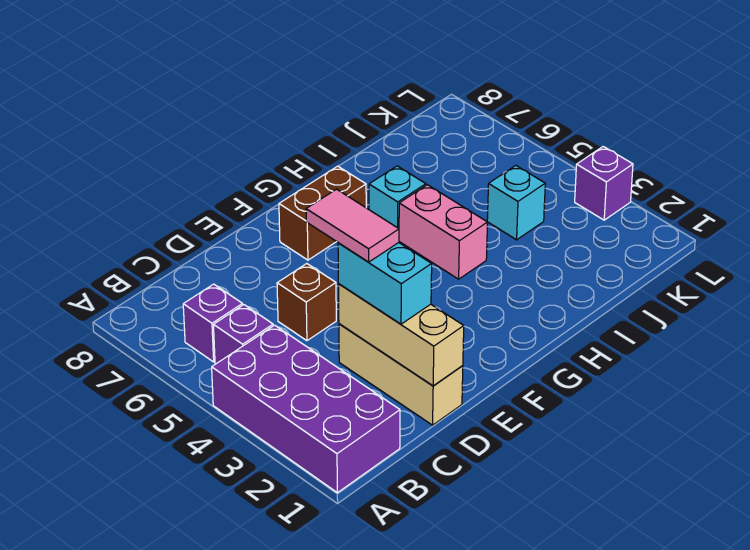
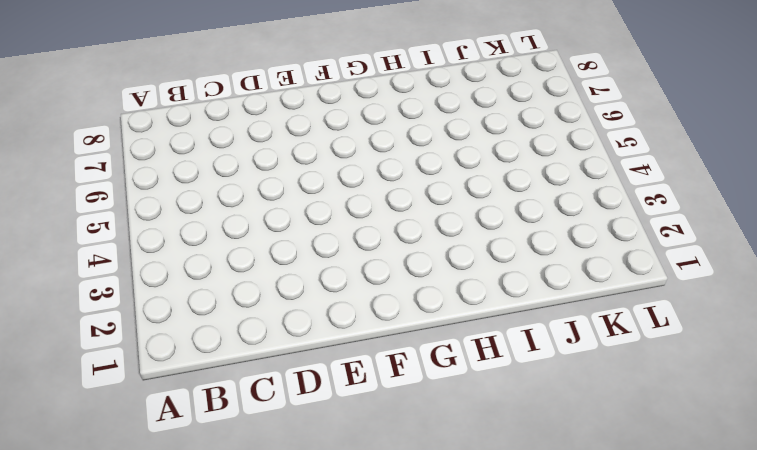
none -> purple brick A1:B4 level 1
none -> purple brick B5 level 1
none -> purple brick B6 level 1

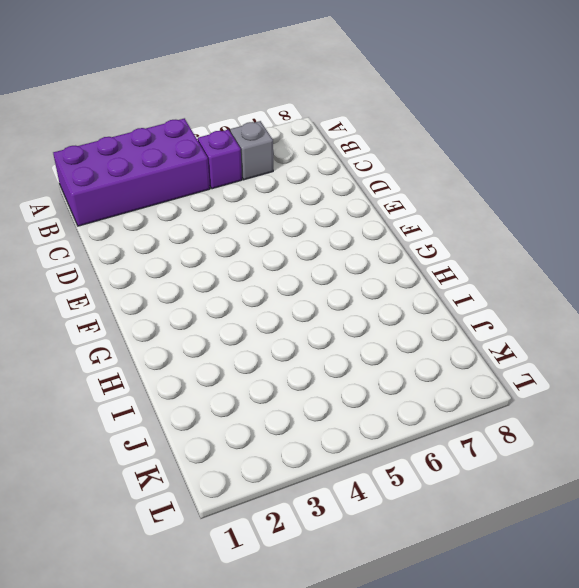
grey brick B6 level 1 -> purple brick B6 level 1
none -> tan brick D1:D3 level 1
none -> brown brick D5 level 1
none -> brown brick F7:G7 level 1

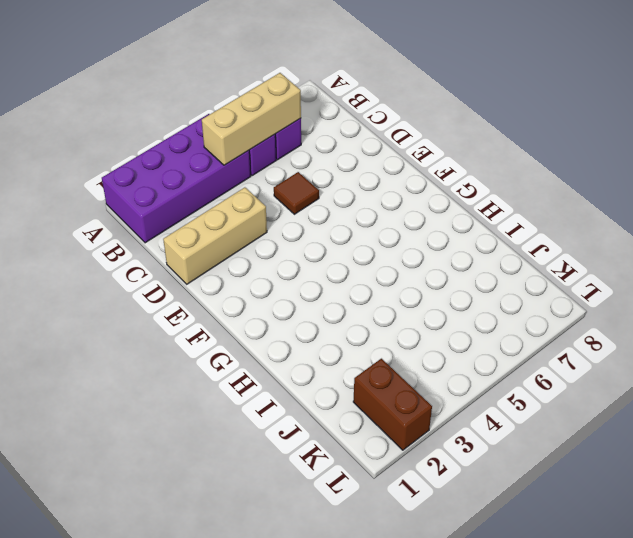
tan brick B4:B6 level 2 -> tan brick D1:D3 level 2
brown tile D5 level 1 -> brown brick D5 level 1
brown brick K2:L2 level 1 -> brown brick F7:G7 level 1
none -> pink brick H4:H5 level 1
none -> cyan brick H6 level 1
none -> cyan brick J4 level 1

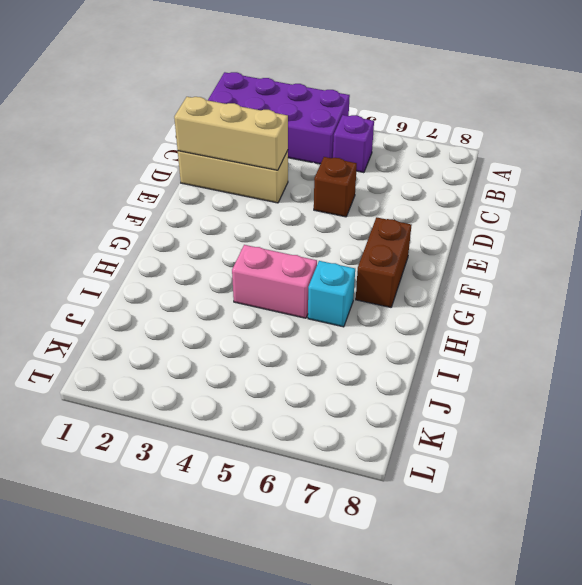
none -> purple brick B6 level 1
none -> cyan brick J4 level 1
none -> purple brick L3 level 1

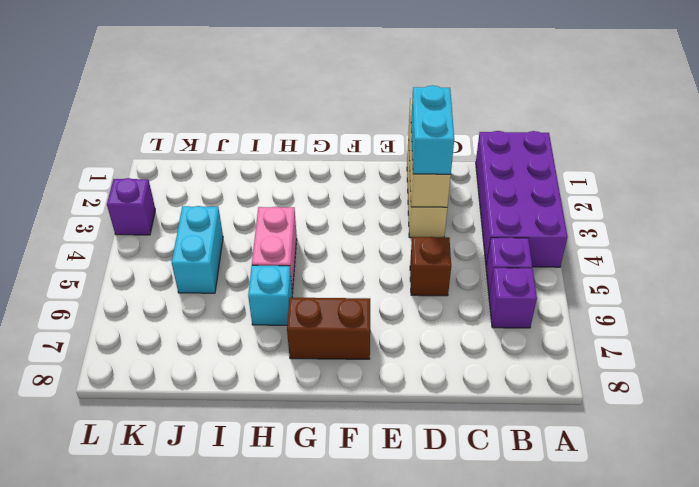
cyan brick J4:J5 level 1 -> cyan brick J4 level 1
none -> pink tile D3:D4 level 4

